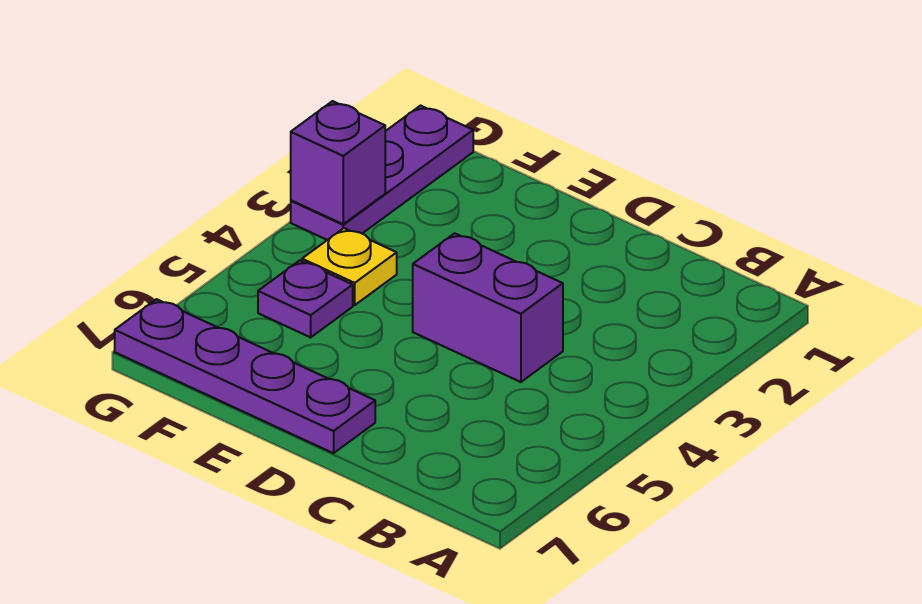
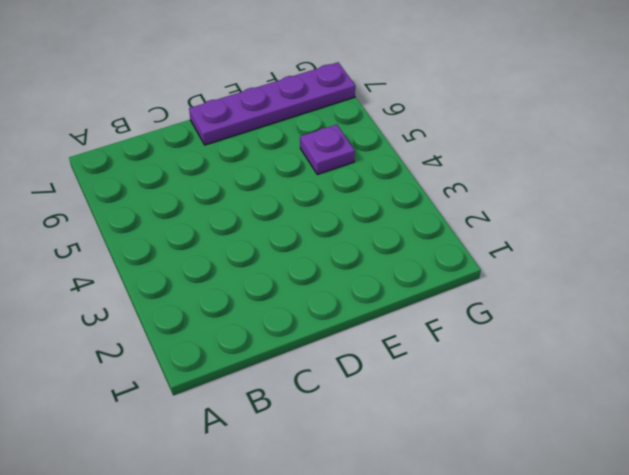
none -> purple brick C4:D4 level 1
none -> yellow plate F4 level 1

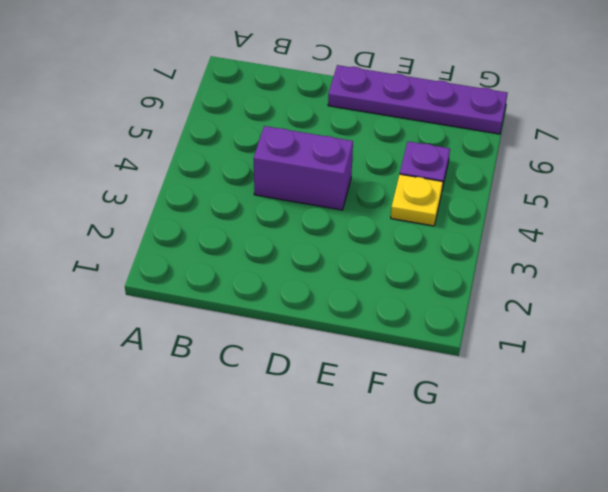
none -> purple plate G1:G3 level 1
none -> purple brick G3 level 2

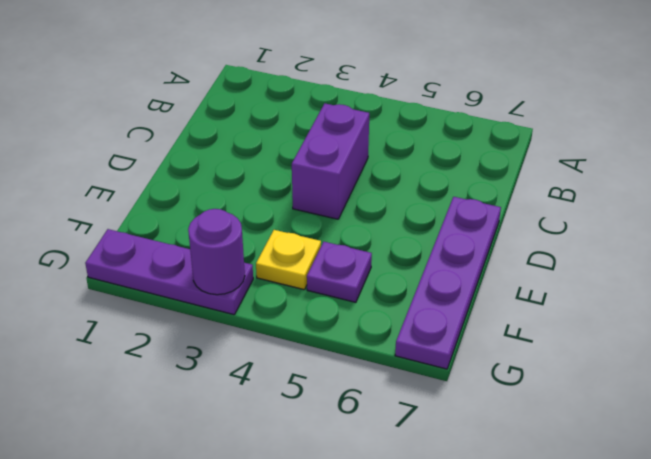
purple round brick G3 level 2 -> purple brick G3 level 2

